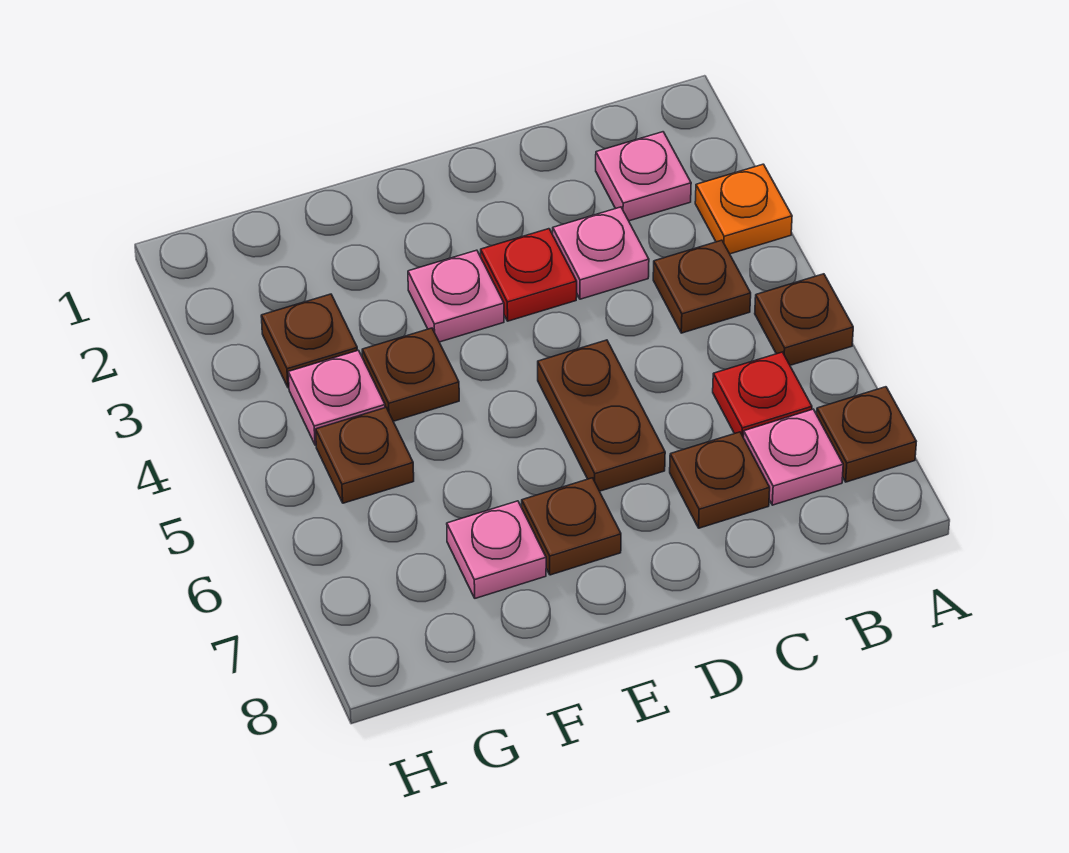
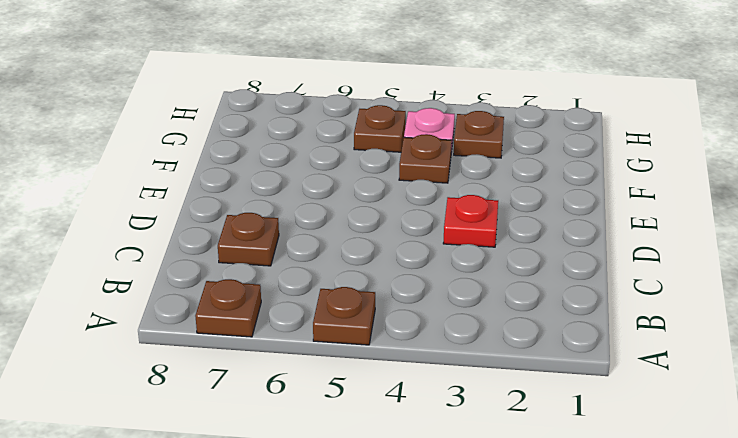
none -> orange plate A3 level 1
none -> pink plate B2 level 1
none -> brown plate B4 level 1

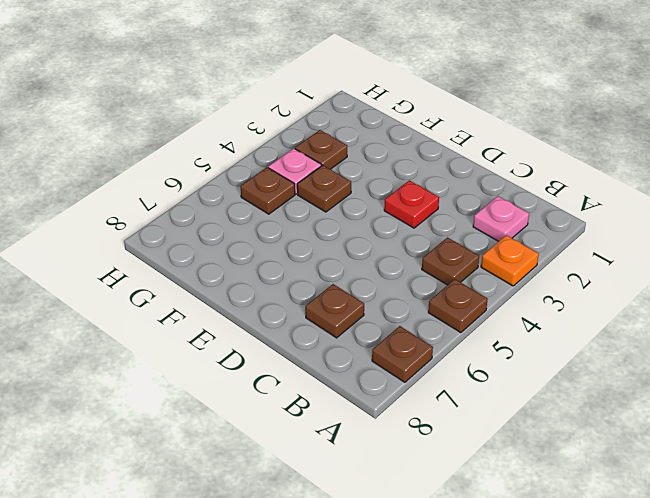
none -> red plate B6 level 1
none -> pink plate B7 level 1
none -> pink plate C3 level 1

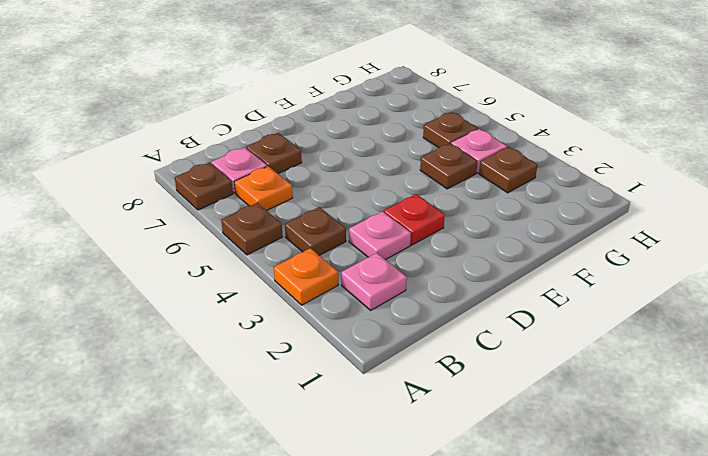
orange plate B6 level 1 -> red plate B6 level 1
none -> brown plate D5:D6 level 1
none -> pink plate E3 level 1
none -> brown plate E7 level 1

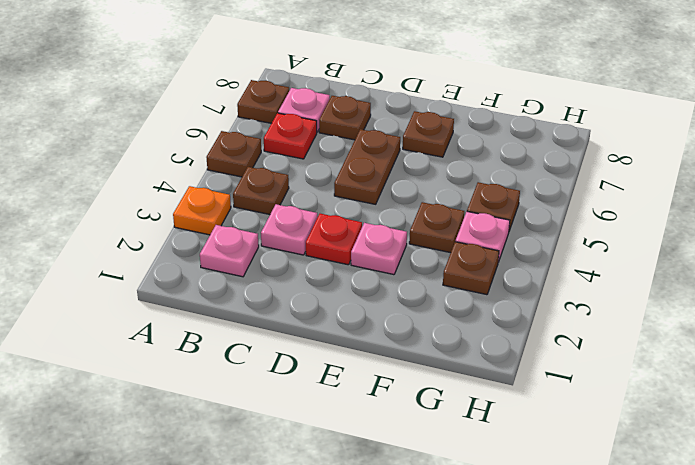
none -> pink plate F7 level 1

